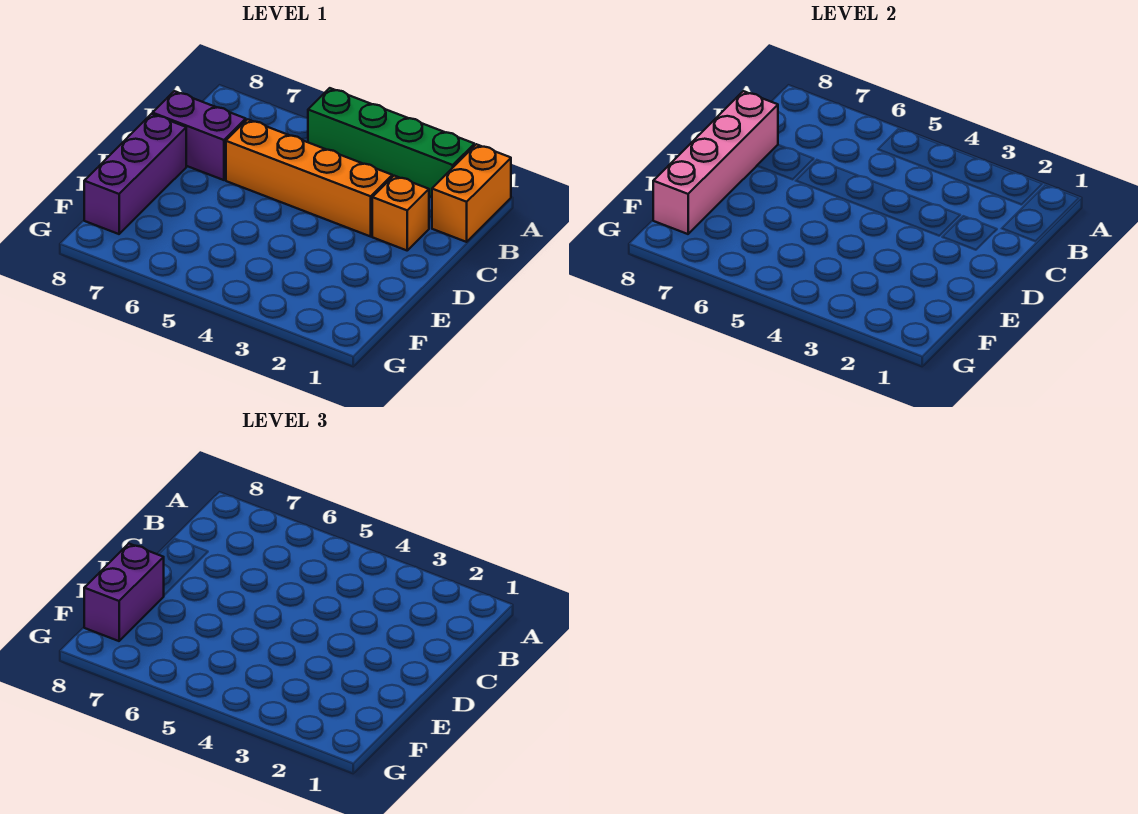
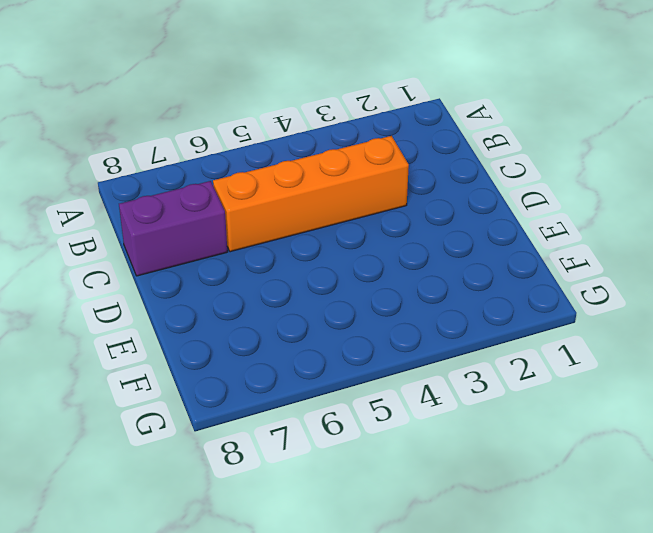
none -> orange brick A1:B1 level 1
none -> green brick A2:A5 level 1

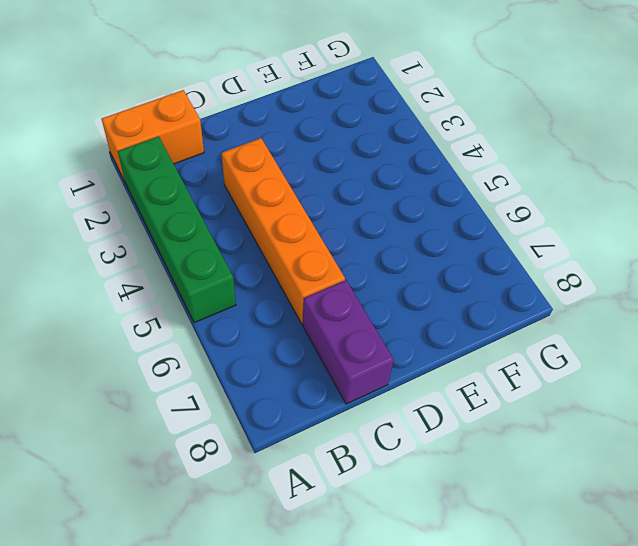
none -> orange brick C2 level 1
none -> purple brick D8:F8 level 1

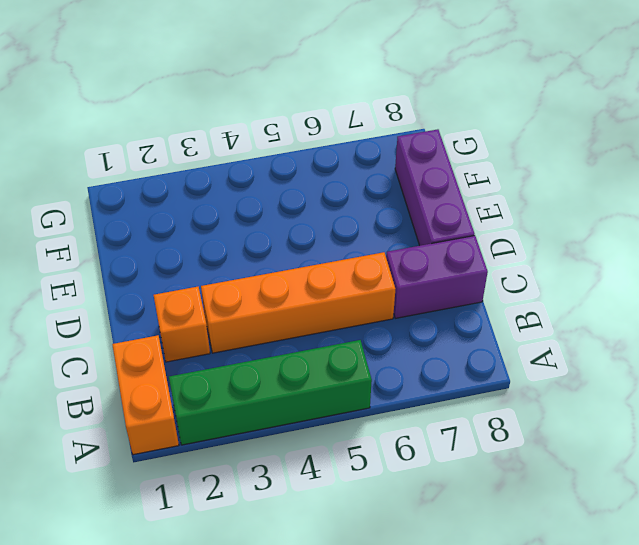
none -> pink brick C8:F8 level 2
none -> purple brick E8:F8 level 3

